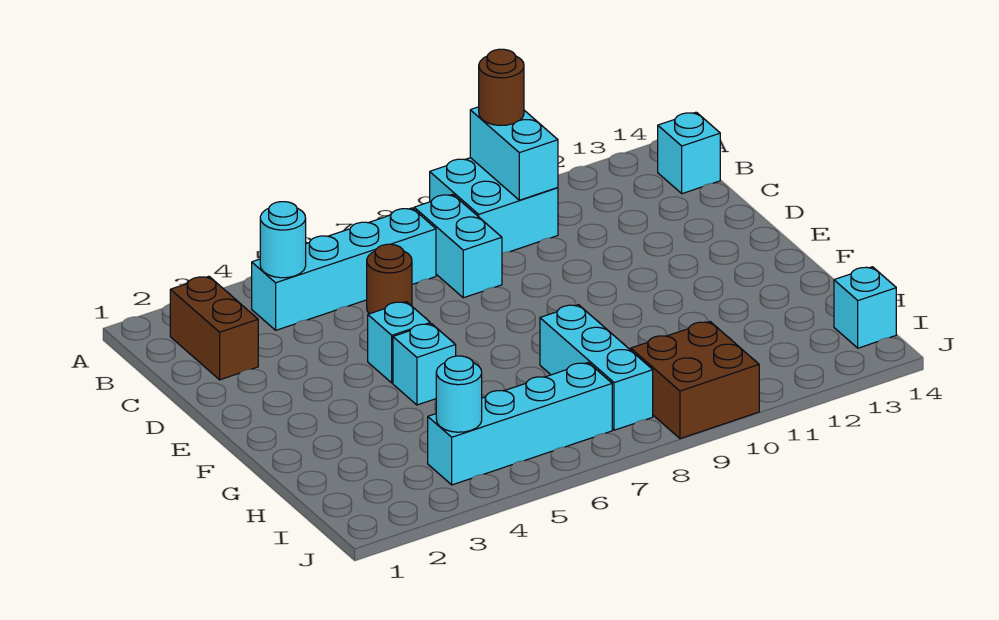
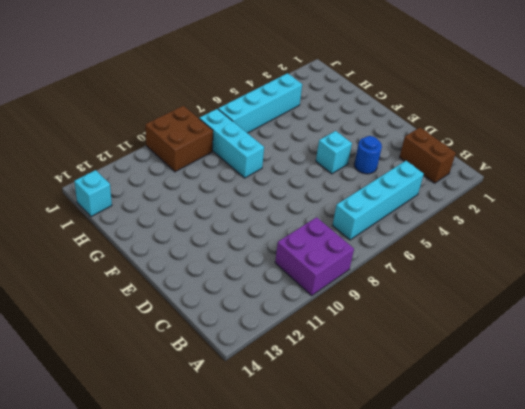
purple brick A9:B10 level 1 -> cyan brick A9:B10 level 1
blue round brick D4 level 1 -> none
none -> cyan brick B8:C8 level 1
none -> cyan brick B14 level 1
none -> brown round brick C6 level 1

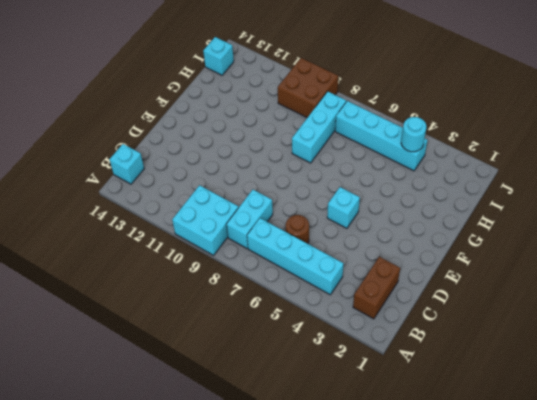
none -> cyan brick F5 level 1
none -> cyan brick A10:B10 level 2
none -> cyan round brick B4 level 2

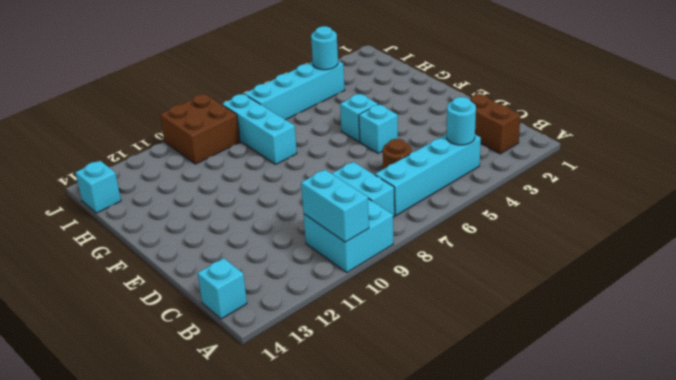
none -> brown round brick A10 level 3

